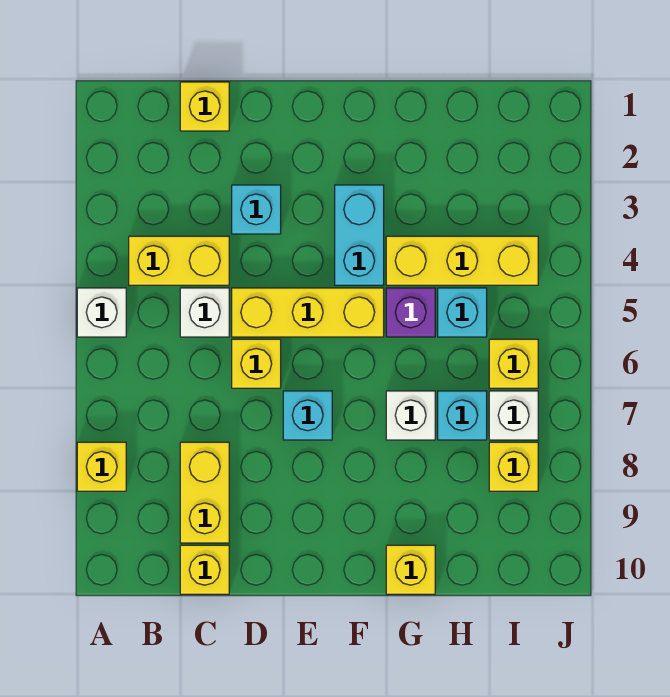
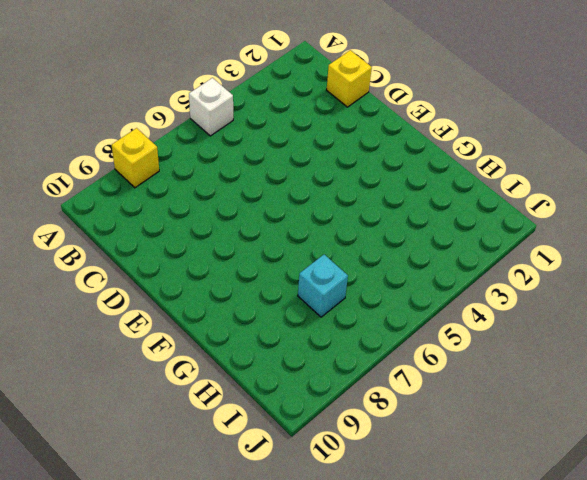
none -> yellow brick B4:C4 level 1
none -> white brick C5 level 1
none -> yellow brick C8:C9 level 1

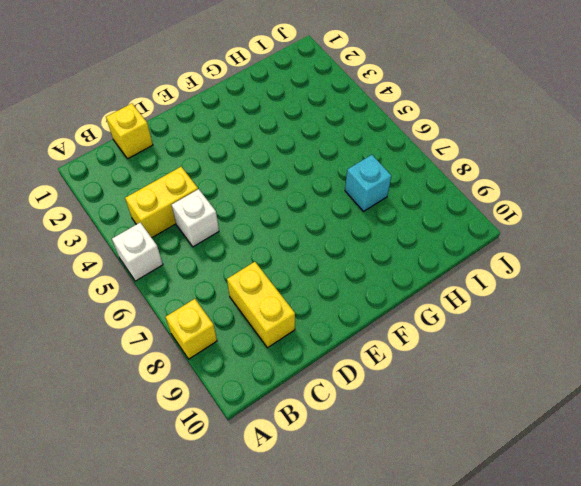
none -> yellow brick C10 level 1
none -> cyan brick D3 level 1
none -> yellow brick D5:F5 level 1

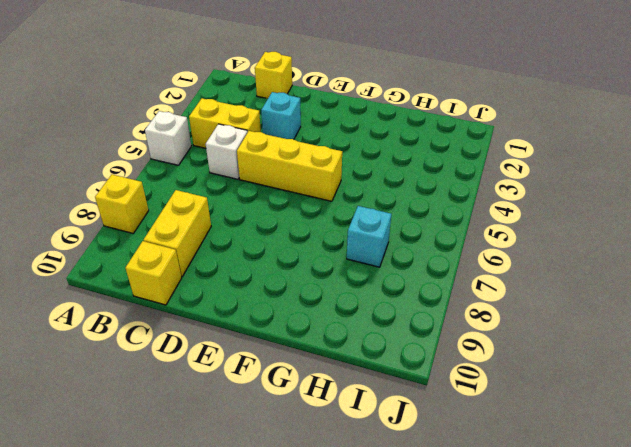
none -> yellow brick D6 level 1
none -> cyan brick E7 level 1
none -> cyan brick F3:F4 level 1

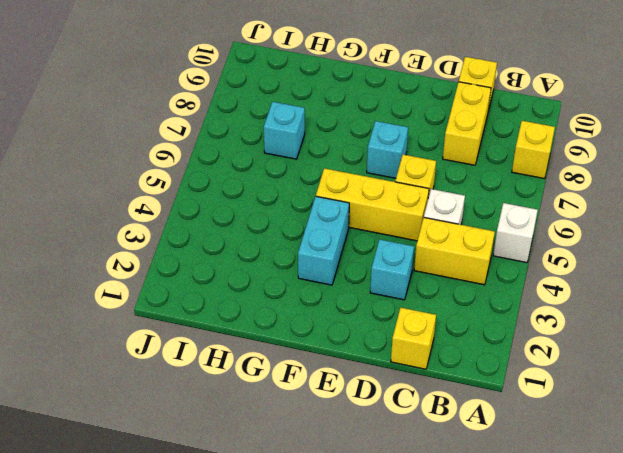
none -> yellow brick G4:I4 level 1
none -> purple brick G5 level 1
none -> white brick G7 level 1

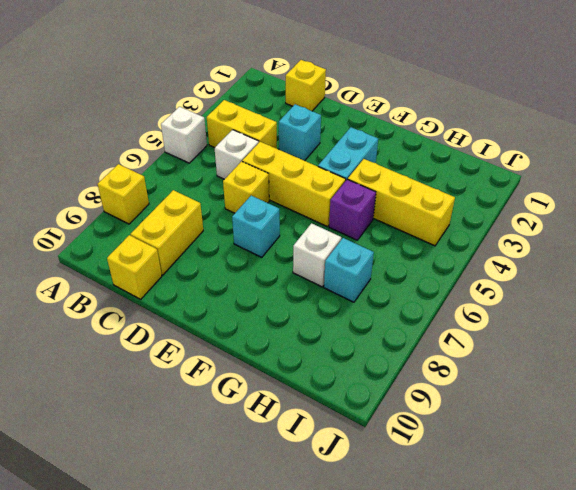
none -> yellow brick G10 level 1
none -> cyan brick H5 level 1
none -> yellow brick I6 level 1

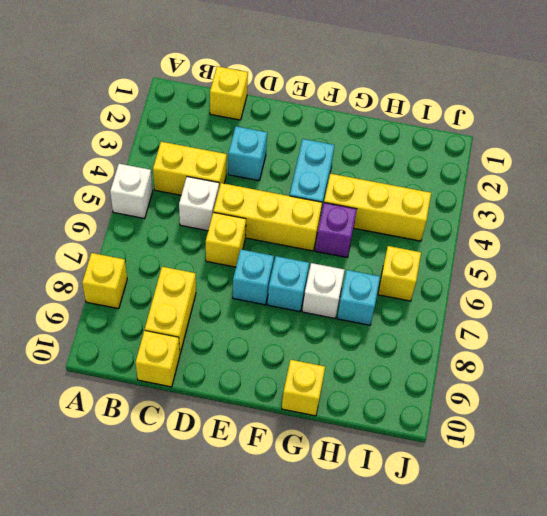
cyan brick F7 level 1 -> cyan brick H5 level 1
none -> white brick I7 level 1
none -> yellow brick I8 level 1

